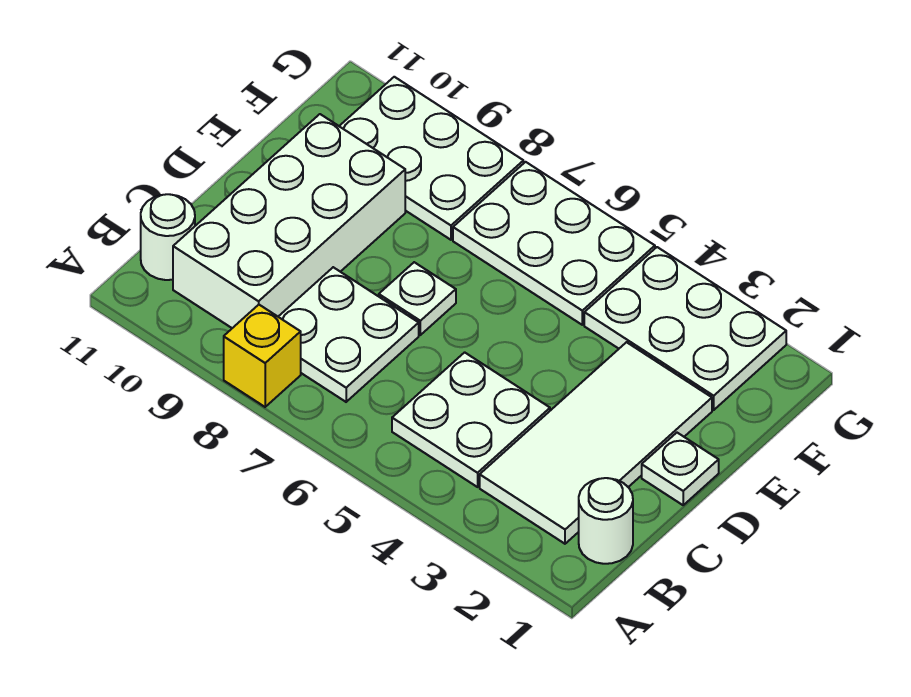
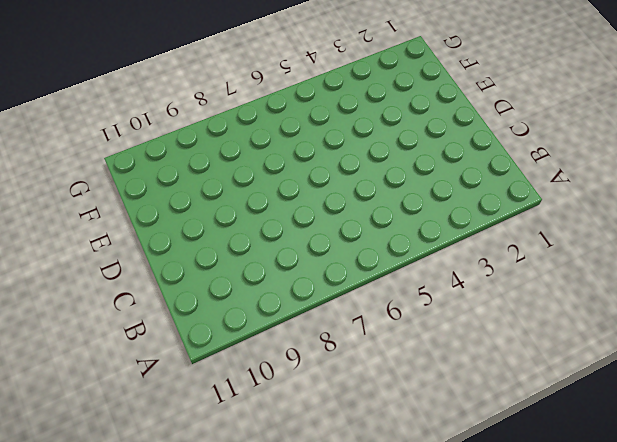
none -> yellow brick A8 level 1
none -> white round brick B1 level 1
none -> white tile B2:E3 level 1

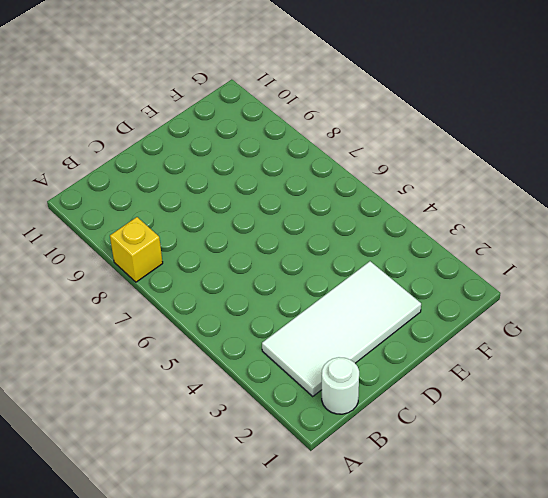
none -> white plate B4:C5 level 1
none -> white plate B7:C8 level 1
none -> white brick B9:E10 level 1

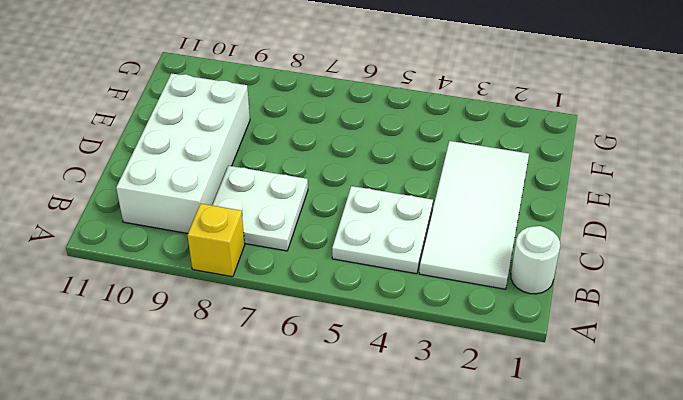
none -> white round brick B11 level 1
none -> white plate D1 level 1
none -> white plate D7 level 1

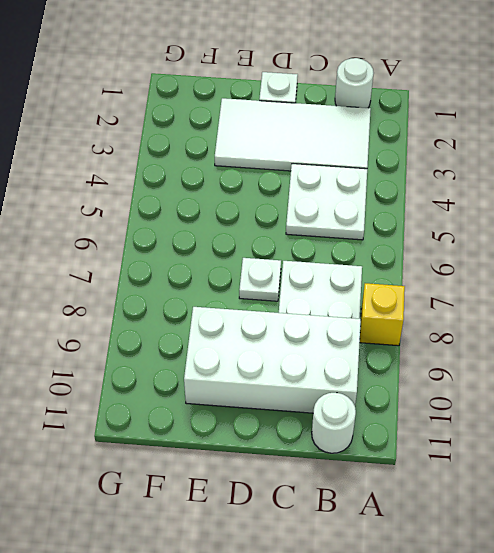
none -> white plate F2:G4 level 1
none -> white plate F5:G7 level 1
none -> white plate F8:G10 level 1

